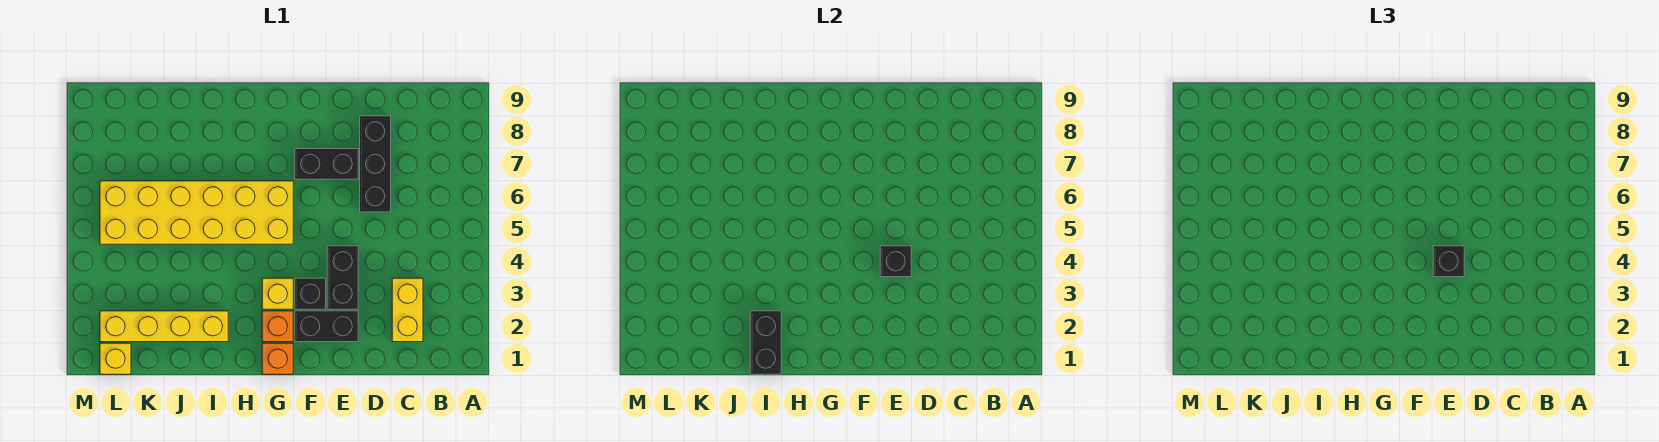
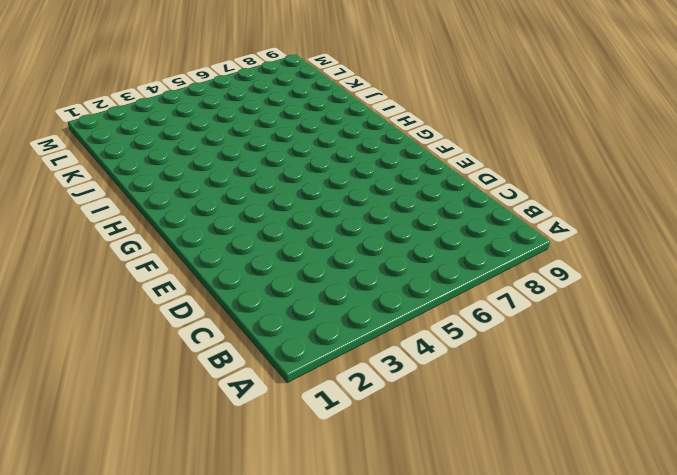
none -> yellow brick C2:C3 level 1
none -> black brick D6:D8 level 1
none -> black brick E2:F2 level 1

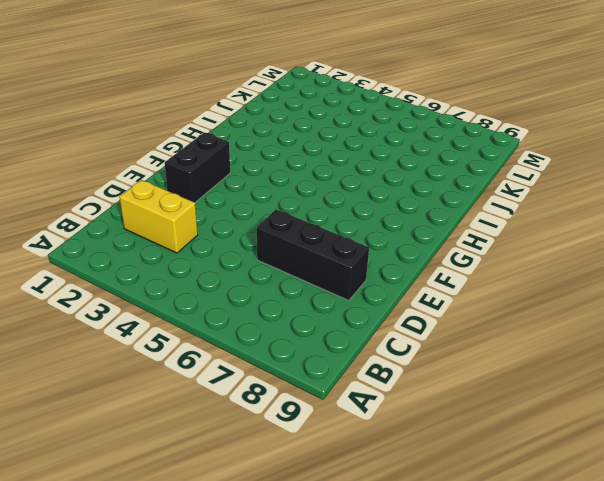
none -> black brick E3:E4 level 1
none -> black brick E7:F7 level 1
none -> black brick F3 level 1

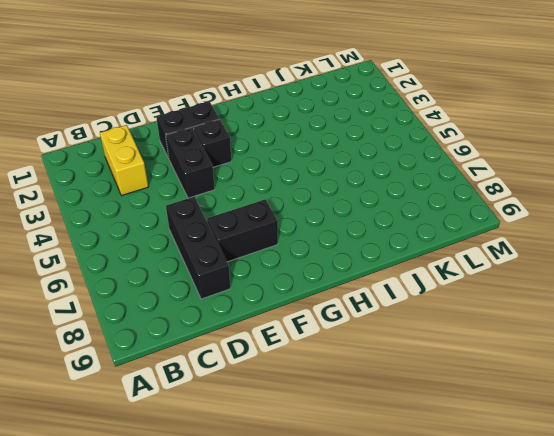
none -> orange brick G1 level 1
none -> orange brick G2 level 1
none -> yellow brick G3 level 1

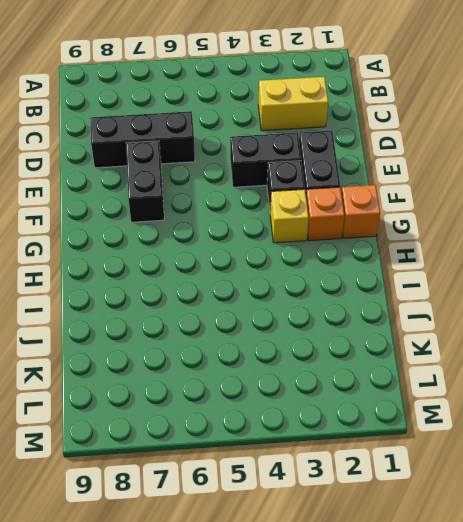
none -> yellow brick G5:L6 level 1
none -> yellow brick I2:L2 level 1
none -> yellow brick L1 level 1

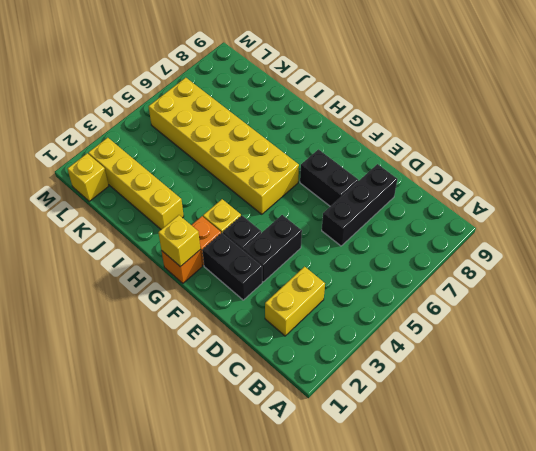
yellow brick G1 level 2 -> none
none -> black brick E4 level 2
none -> black brick I1:I2 level 2
none -> black brick E4 level 3

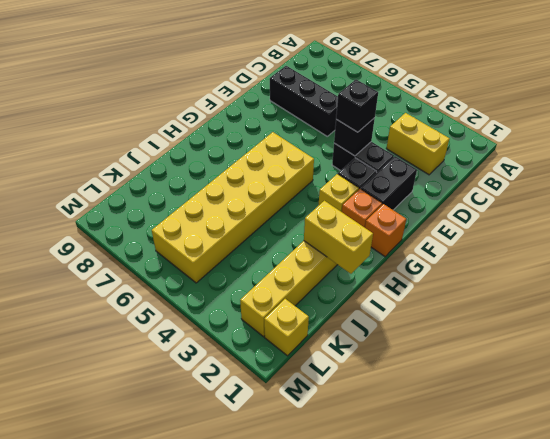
yellow brick I1:I2 level 2 -> black brick I1:I2 level 2
none -> black brick E7:F7 level 1

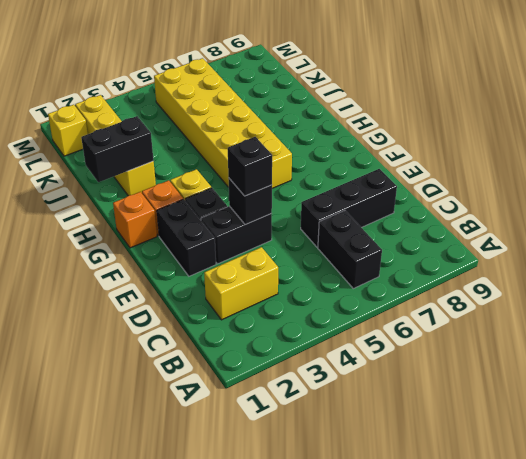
black brick B6:C6 level 1 -> black brick E7:F7 level 1

